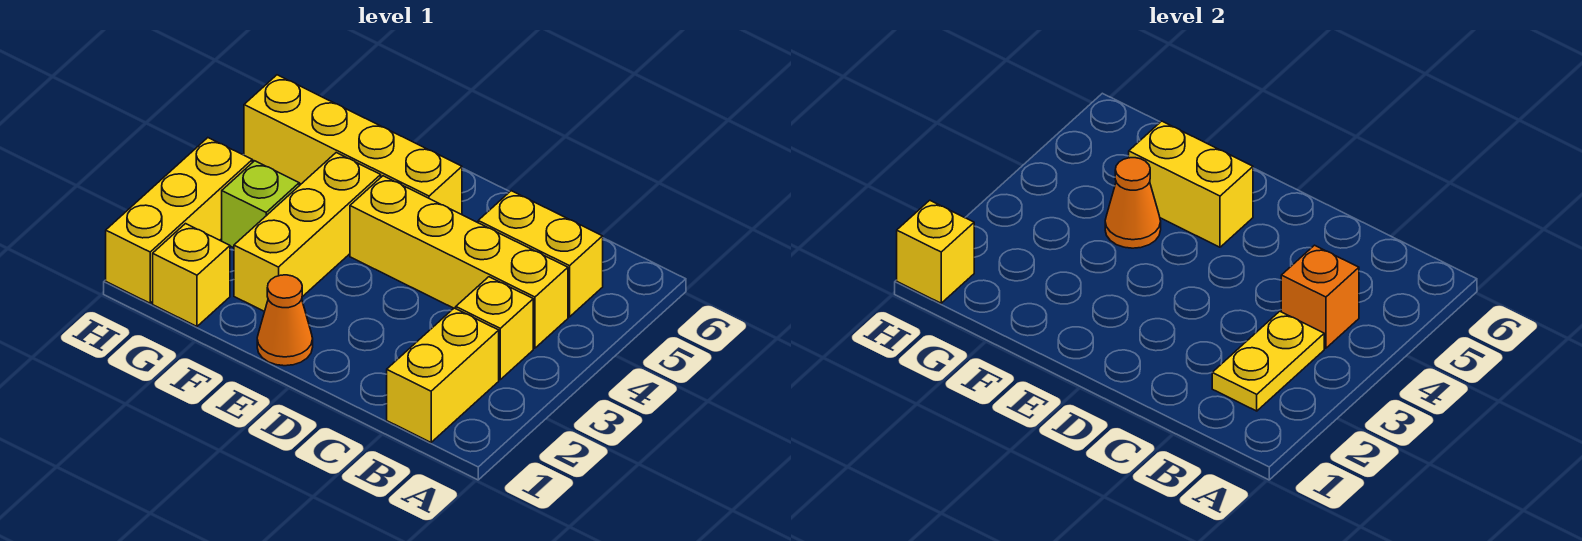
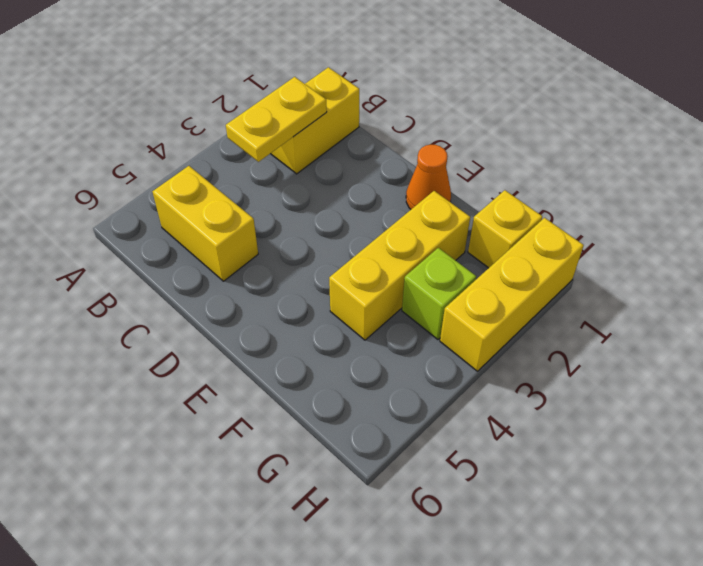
none -> yellow brick B3 level 1
none -> yellow brick B4:E4 level 1
none -> yellow brick E5:H5 level 1

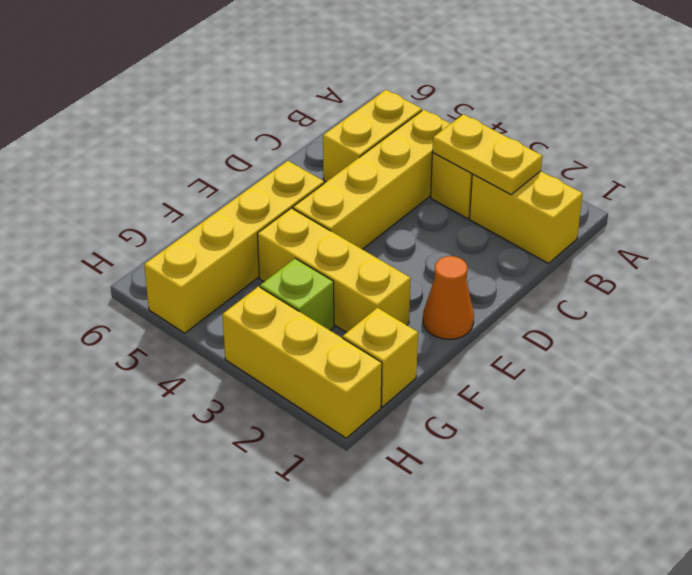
none -> orange brick B4 level 2
none -> yellow brick E5:F5 level 2
none -> orange cone F4 level 2

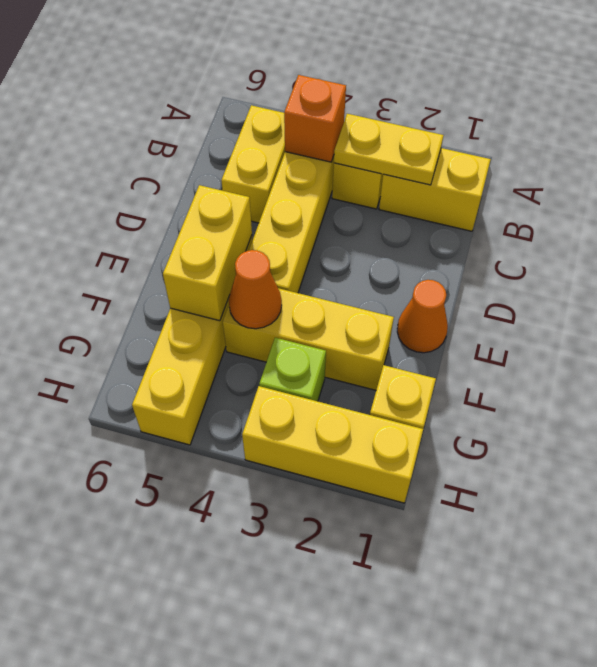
none -> yellow brick H1 level 2

